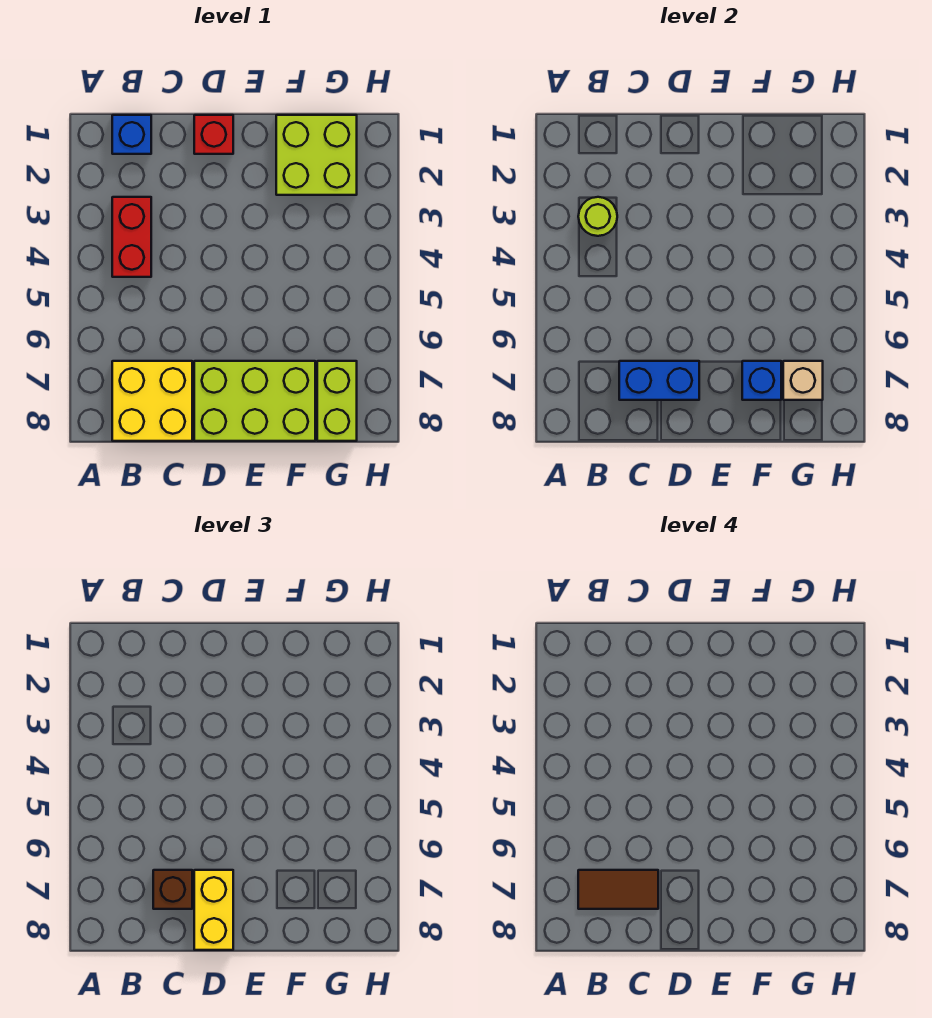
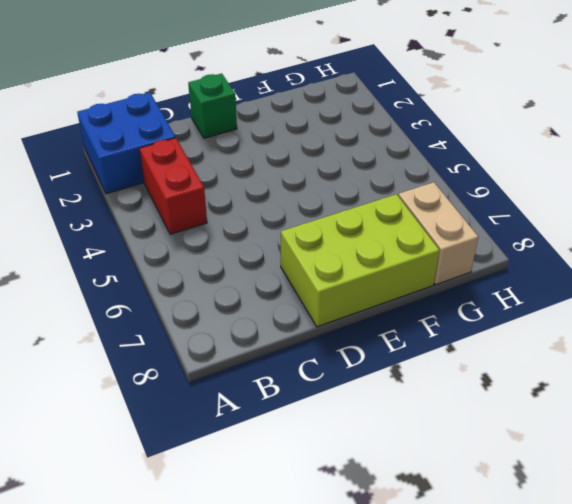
blue brick A1:B2 level 1 -> blue brick B1 level 1
green brick D1 level 1 -> red brick D1 level 1
tan brick G7:G8 level 1 -> lime brick G7:G8 level 1
none -> yellow brick B7:C8 level 1
none -> lime brick F1:G2 level 1
none -> lime round brick B3 level 2

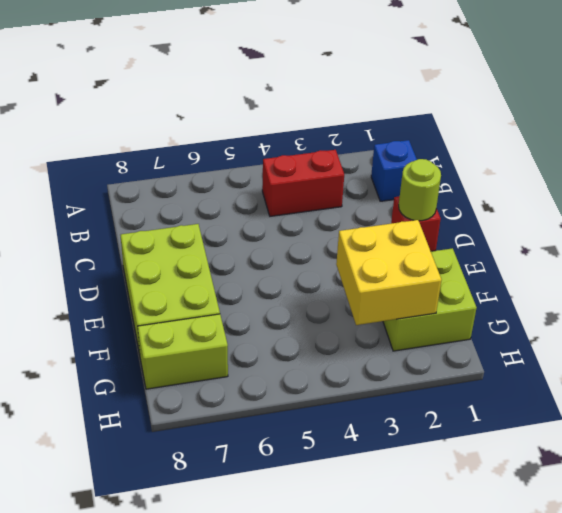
lime round brick D1 level 2 -> lime round brick B3 level 2
yellow brick F2:G3 level 2 -> yellow brick B7:C8 level 1
none -> blue brick C7:D7 level 2
none -> blue brick F7 level 2
none -> tan brick G7 level 2

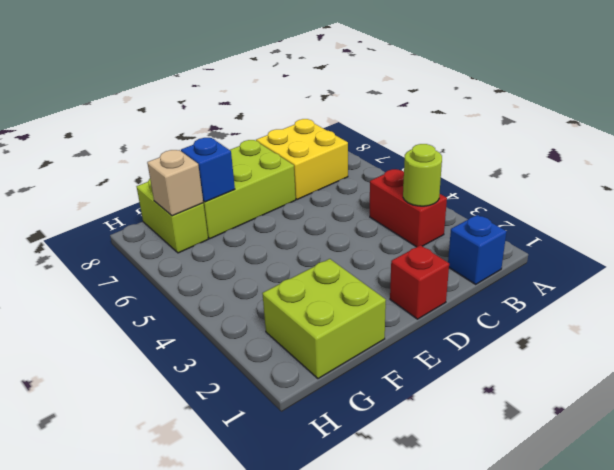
none -> blue brick C7:D7 level 2
none -> brown brick C7 level 3
none -> yellow brick D7:D8 level 3

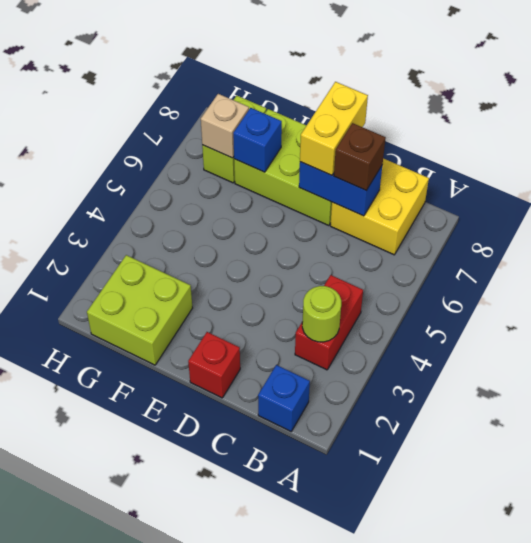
none -> brown tile B7:C7 level 4

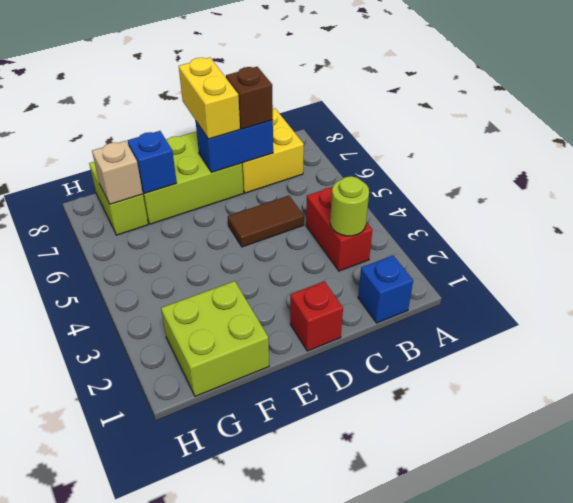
brown tile C5:D5 level 1 -> brown tile B7:C7 level 4

